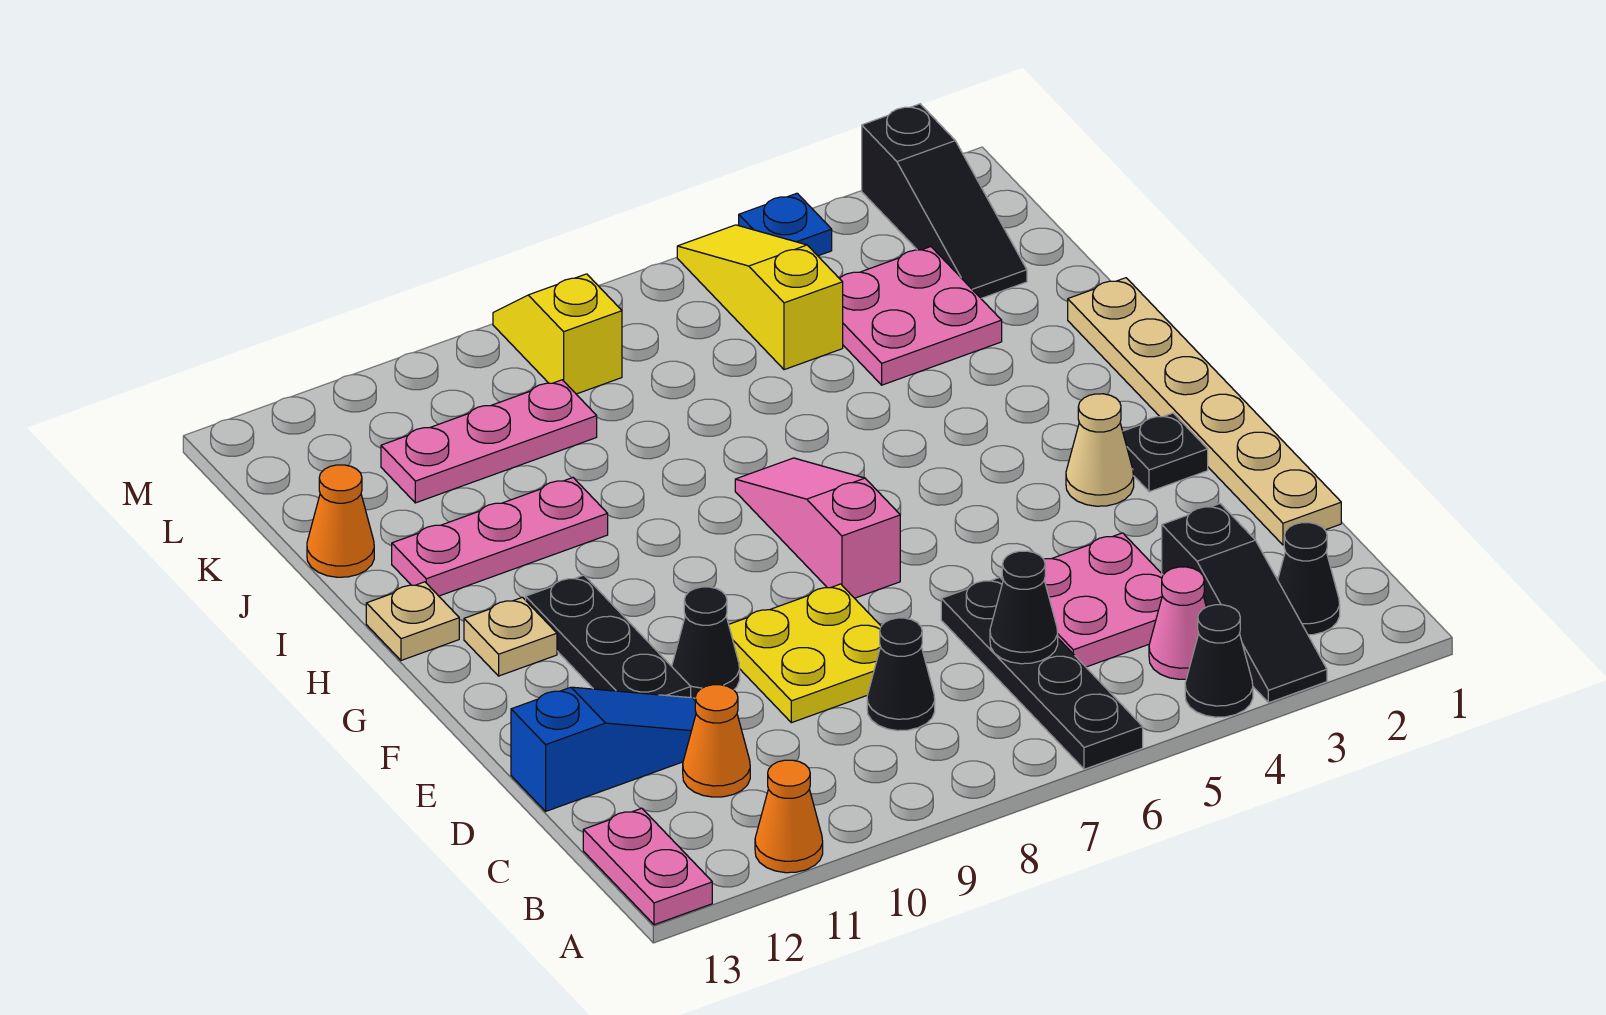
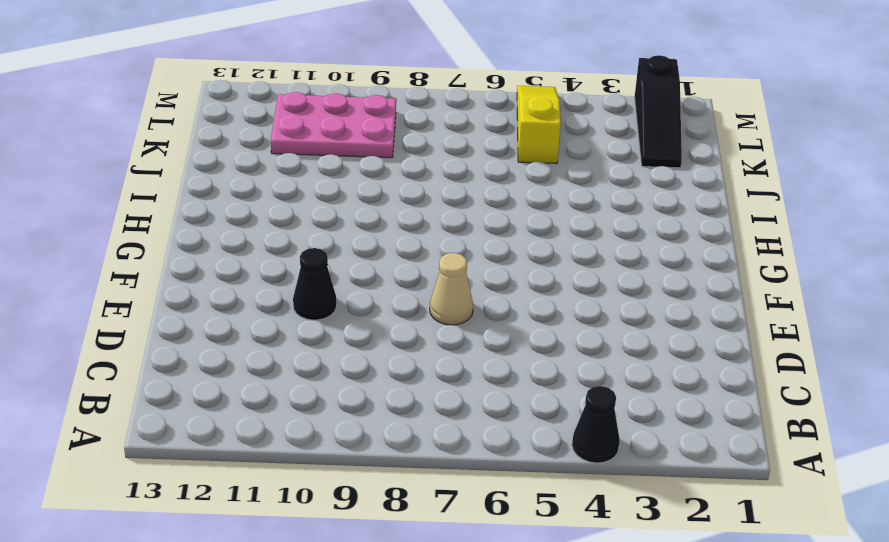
tan cone E7 level 1 -> tan cone F3 level 1
pink plate K9:L11 level 1 -> pink plate K9:K11 level 1
none -> black slope A3:C3 level 1 top C
none -> black plate A6:D6 level 1
none -> orange cone A11 level 1

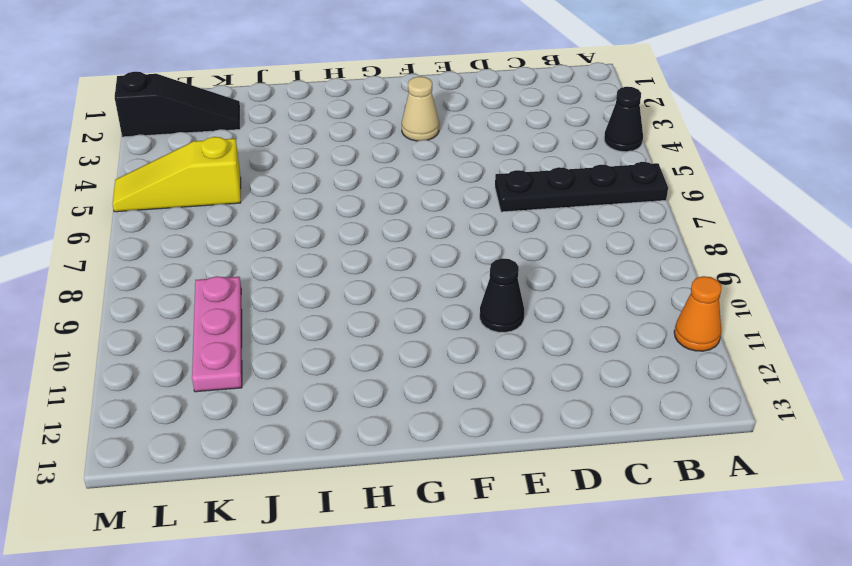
none -> black slope A3:C3 level 1 top C
none -> pink plate A13:B13 level 1
none -> black cone B2 level 1

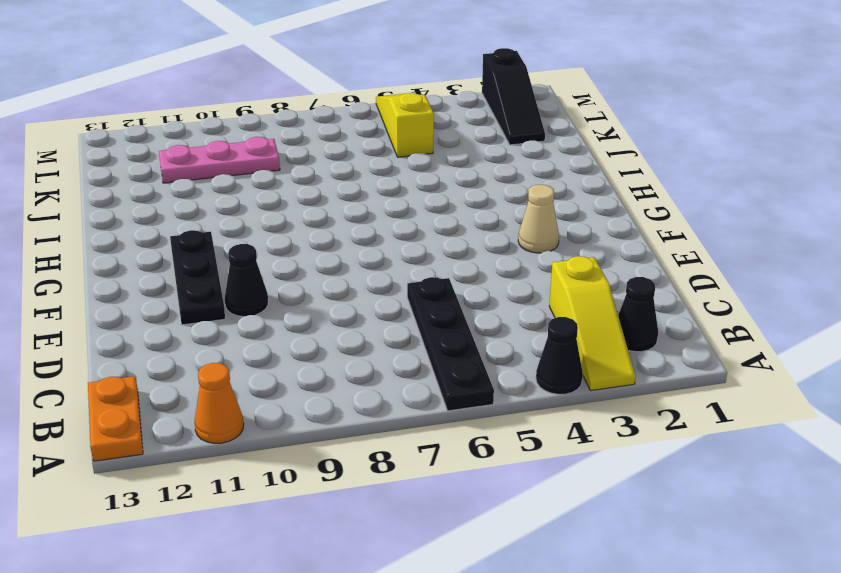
yellow slope A3:C3 level 1 top C -> black slope A3:C3 level 1 top C
orange plate A13:B13 level 1 -> pink plate A13:B13 level 1
none -> pink cone B4 level 1
none -> pink plate C4:D5 level 1
none -> black cone C8 level 1

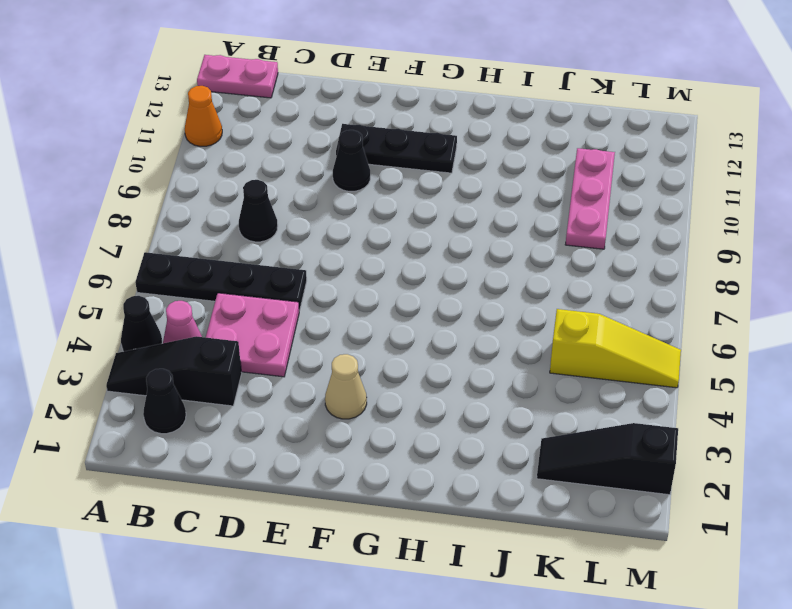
none -> orange cone C11 level 1
none -> tan plate D1:I1 level 1
none -> yellow plate D8:E9 level 1

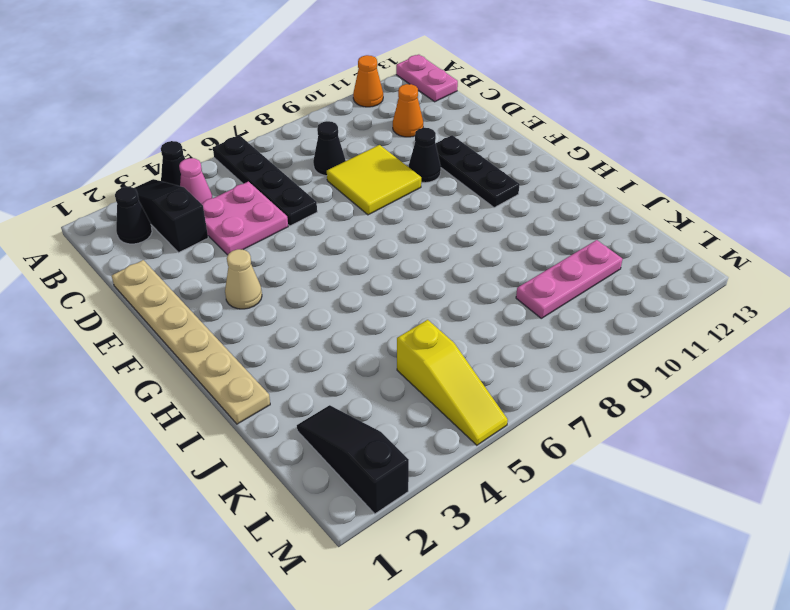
yellow tile D8:E9 level 1 -> yellow plate D8:E9 level 1
none -> blue slope D11:D13 level 1 top 13
none -> black plate F2 level 1
none -> pink slope F7:H7 level 1 top F

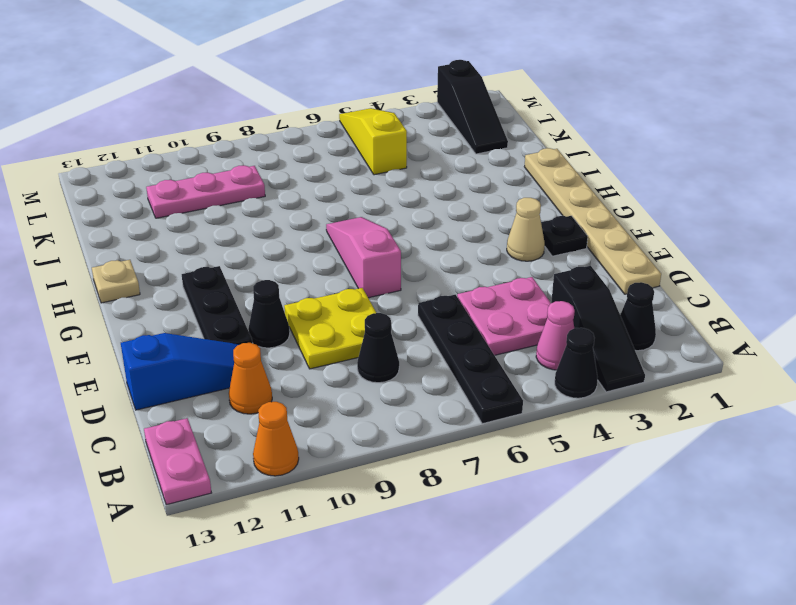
none -> tan plate G12 level 1
none -> pink plate I10:I12 level 1
none -> pink plate J3:K4 level 1

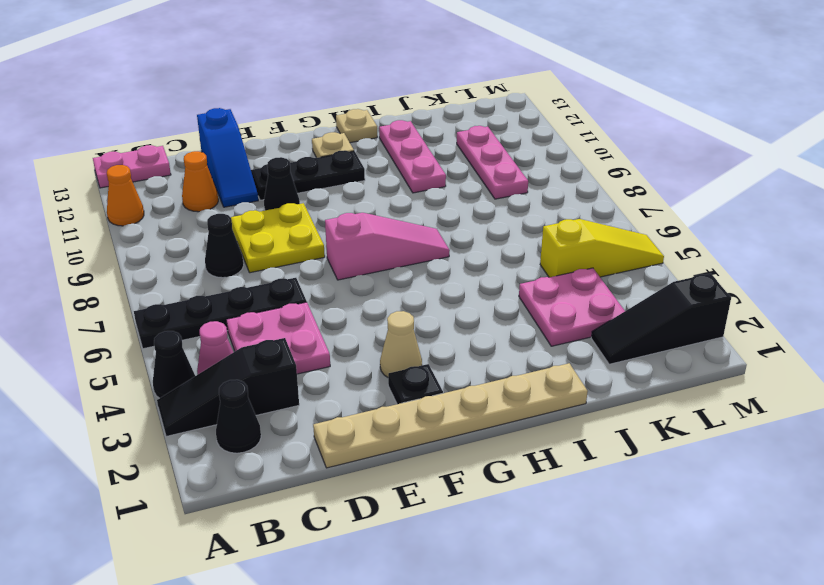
none -> orange cone J13 level 1
none -> yellow slope L8:M8 level 1 top L
none -> blue plate M4 level 1

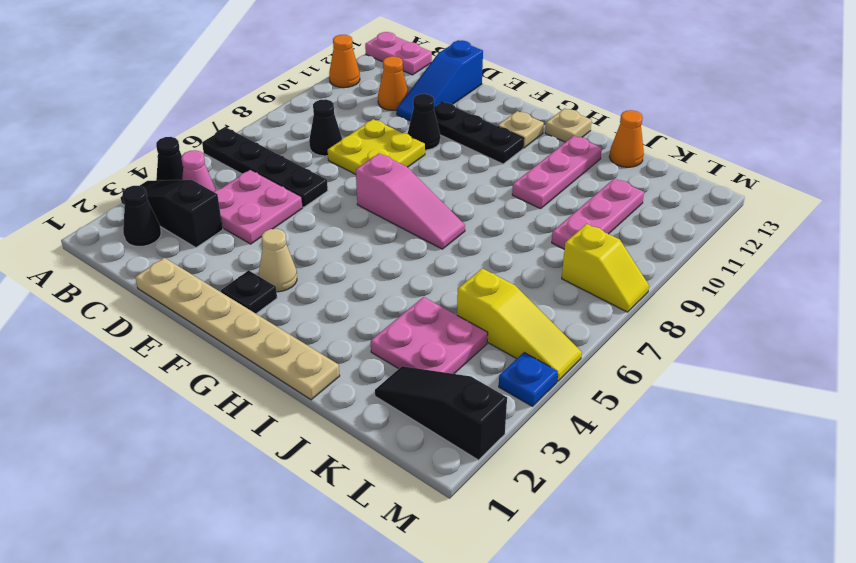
none -> black cone C6 level 2

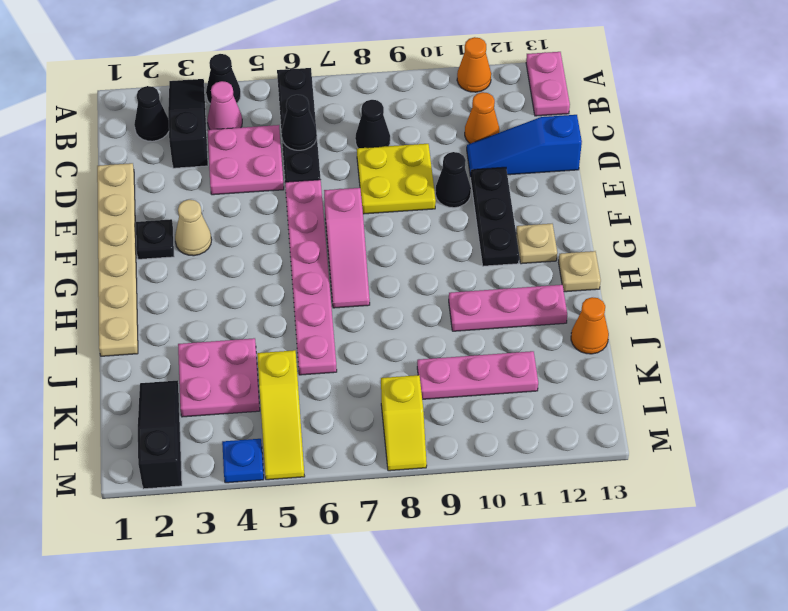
pink plate E6:J6 level 1 -> none

